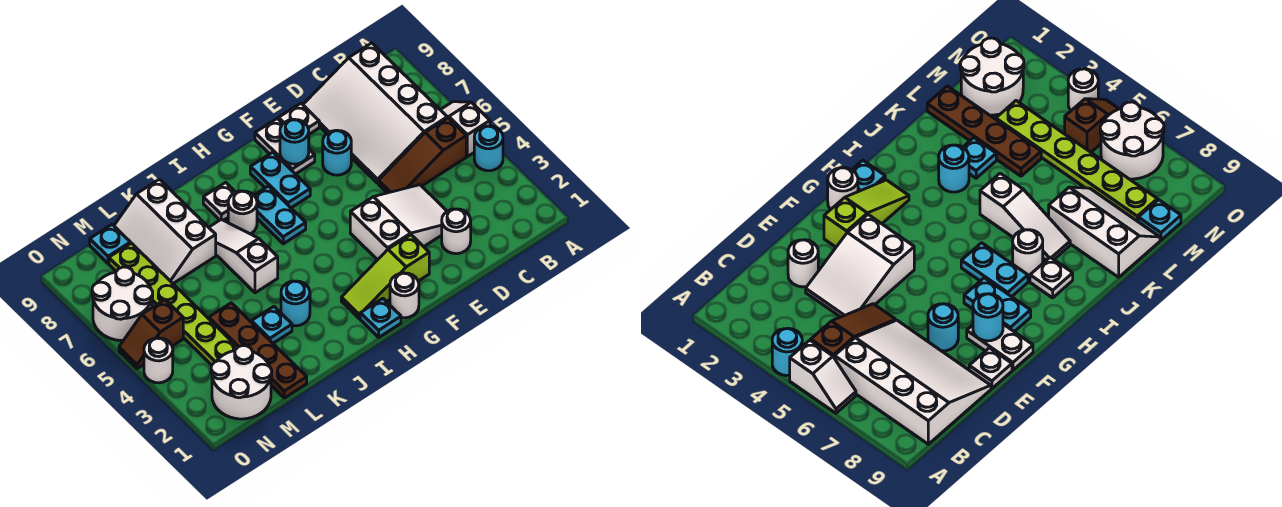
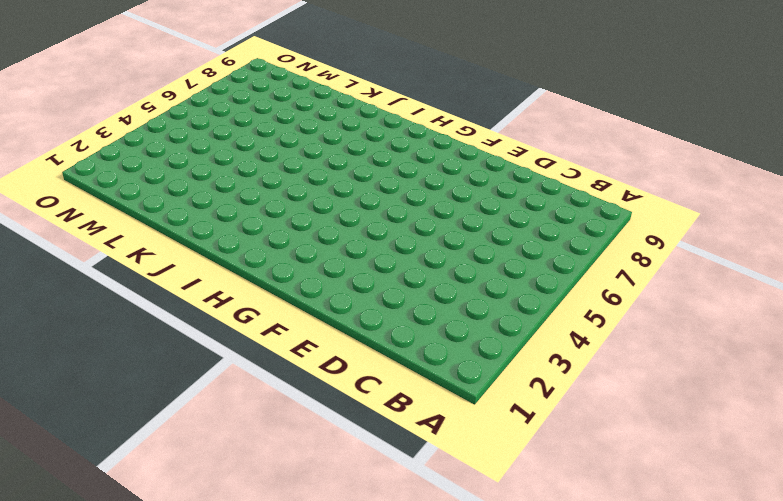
none -> cyan round brick A4 level 1
none -> white slope A5:A6 level 1 top 5
none -> brown slope B5:D5 level 1 top B

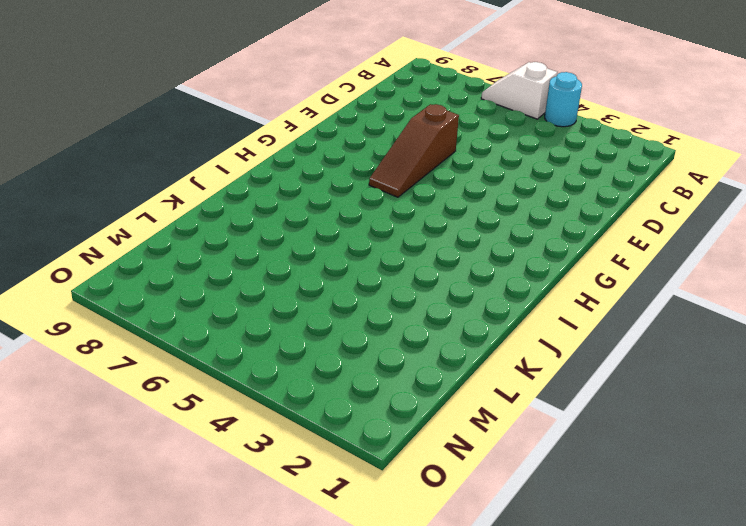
brown slope E6:G6 level 1 top E -> brown slope B5:D5 level 1 top B
none -> white slope B6:D9 level 1 top B
none -> white round brick D2 level 1
none -> white slope D3:F4 level 1 top F

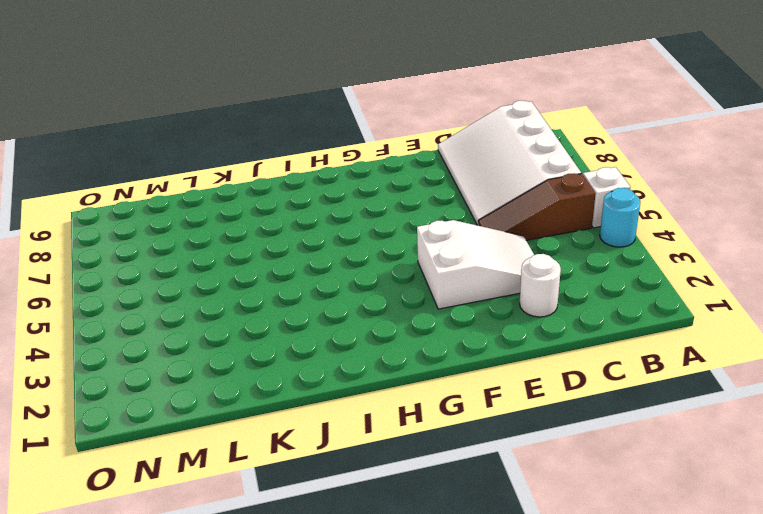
none -> cyan round brick E7 level 1
none -> white plate E9 level 1
none -> lime slope F2:H2 level 1 top F

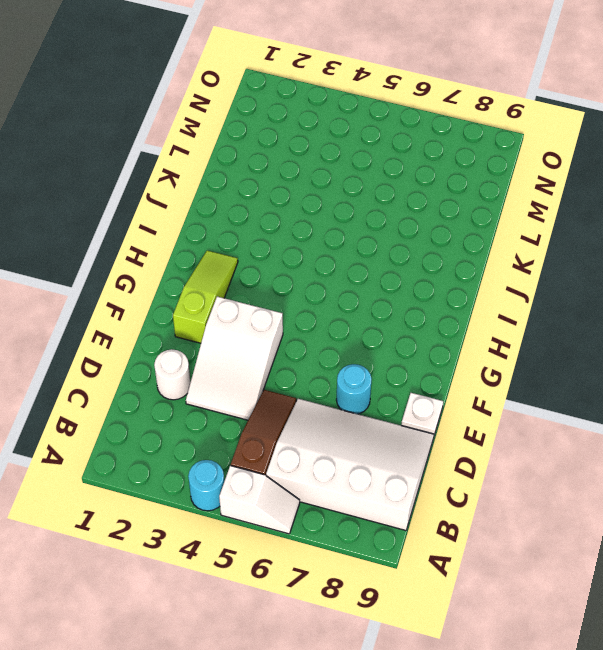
none -> white plate F8:F9 level 1
none -> white round brick G1 level 1
none -> cyan plate G7:G8 level 1

